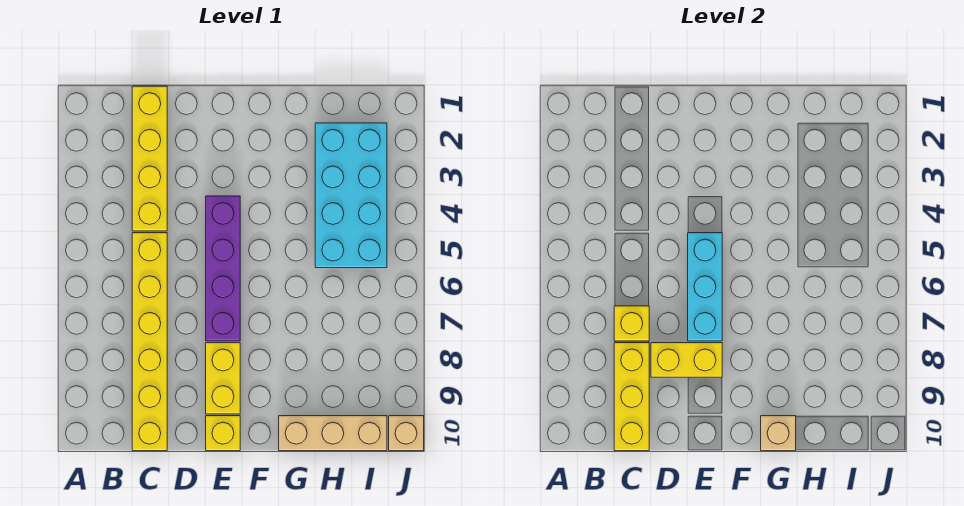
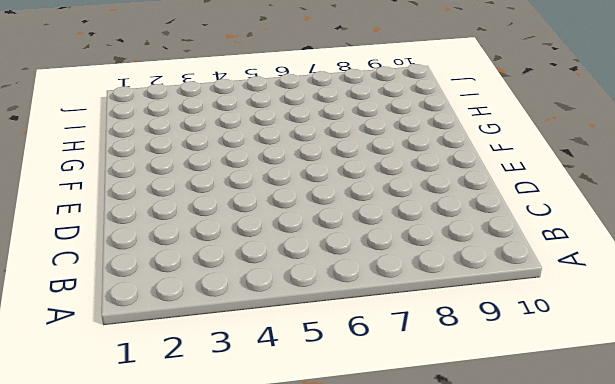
none -> yellow brick C1:C4 level 1
none -> yellow brick C5:C10 level 1
none -> purple brick E4:E7 level 1

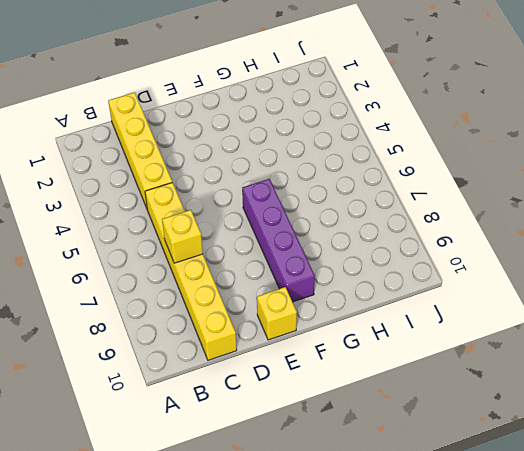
purple brick F6:F9 level 1 -> purple brick E4:E7 level 1
none -> yellow brick E8:E9 level 1
none -> tan brick G10:I10 level 1
none -> cyan brick H2:I5 level 1

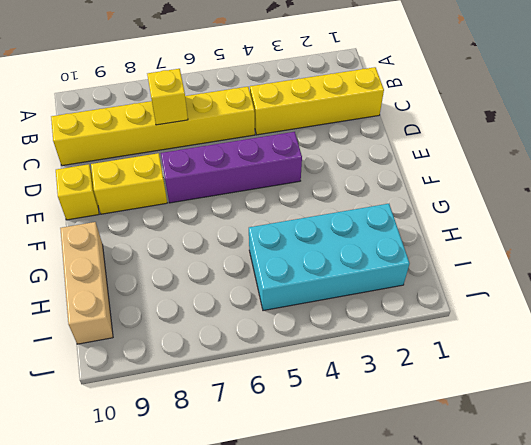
none -> tan brick J10 level 1
none -> yellow brick C8:C10 level 2
none -> yellow brick D8:E8 level 2

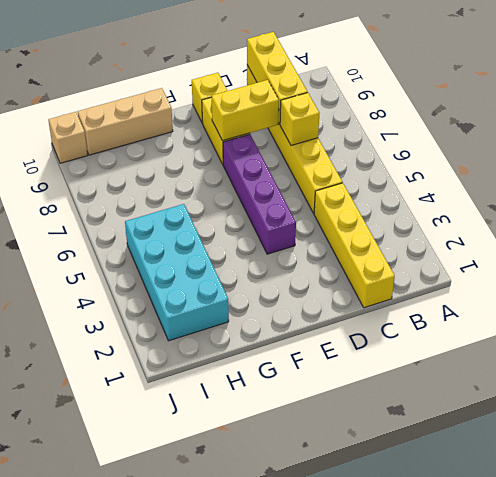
none -> cyan brick E5:E7 level 2
none -> tan brick G10 level 2

